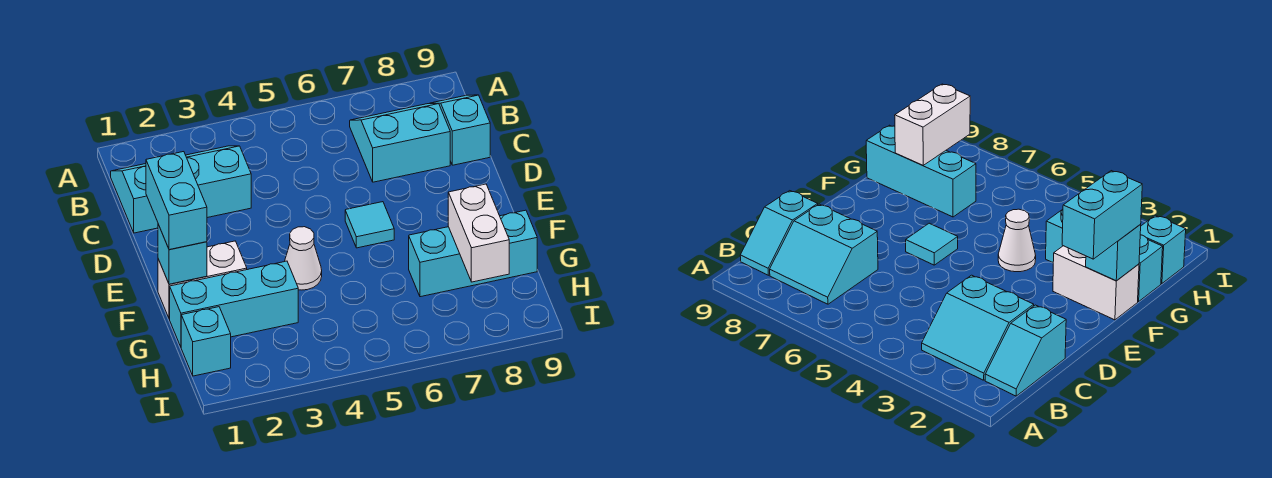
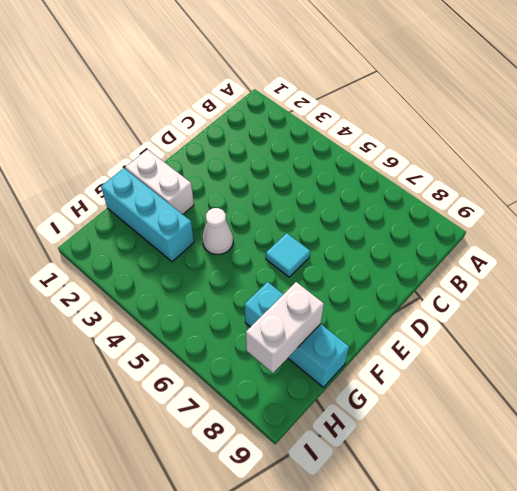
none -> cyan slope B1:C1 level 1 top C
none -> cyan slope B2:C3 level 1 top C
none -> cyan slope B7:C8 level 1 top C

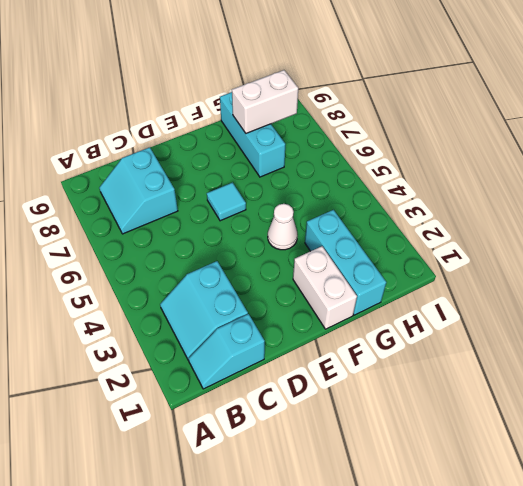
none -> cyan slope B9:C9 level 1 top C
none -> cyan brick H1 level 1
none -> cyan brick F1 level 2

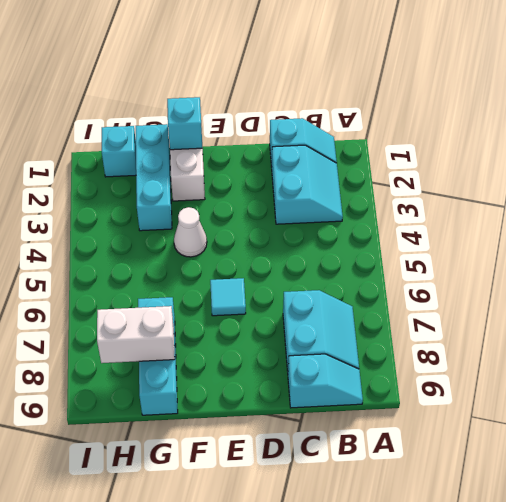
none -> cyan brick E1:F1 level 3

